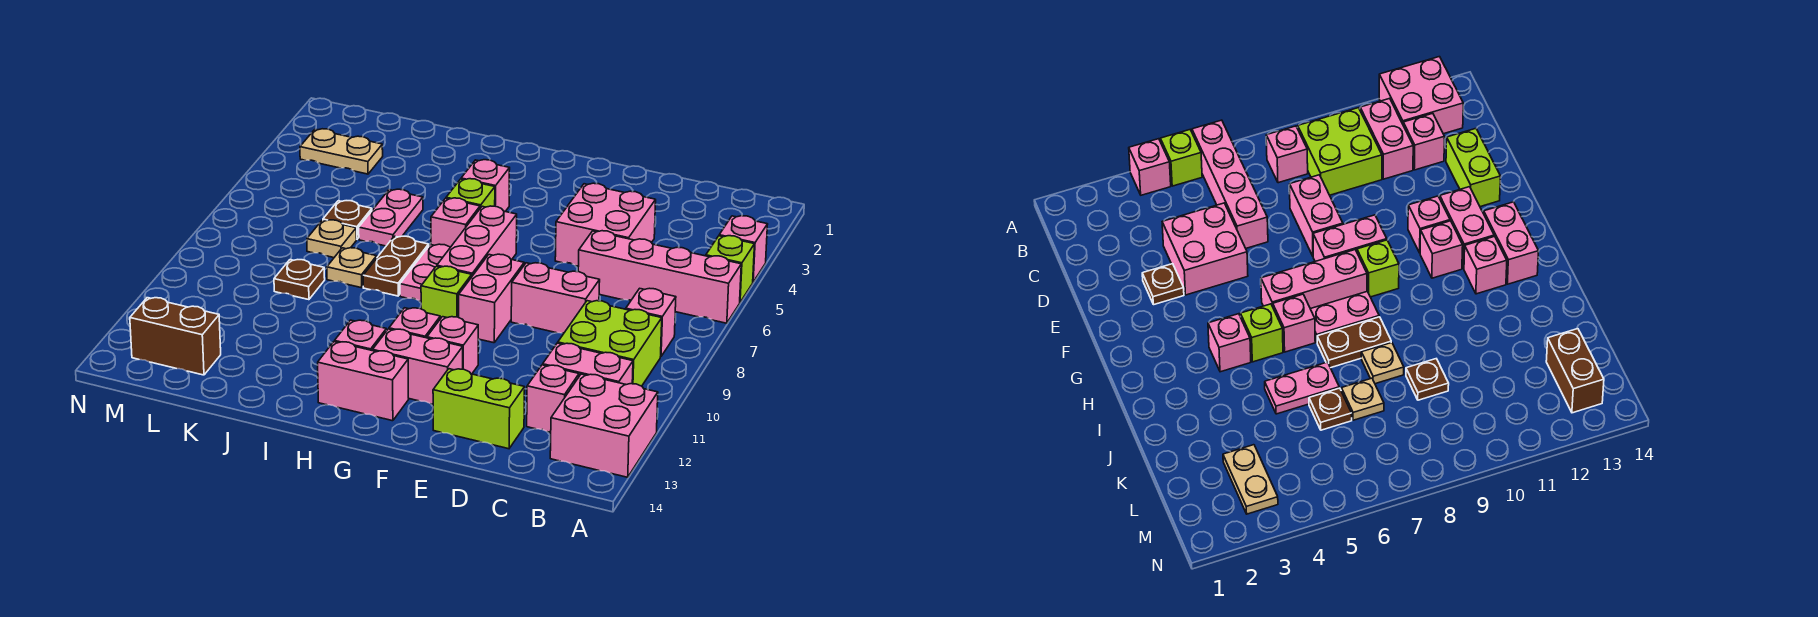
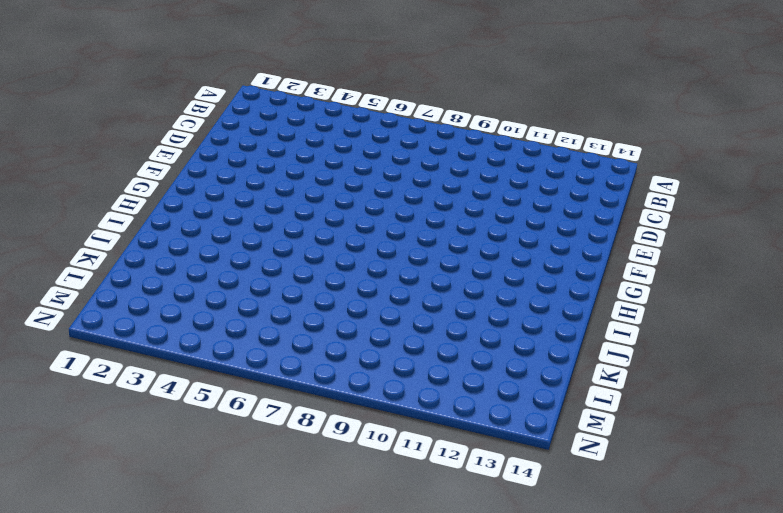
none -> pink brick A4 level 1
none -> lime brick A5 level 1
none -> pink brick A6:D6 level 1
none -> pink brick A12:B13 level 1

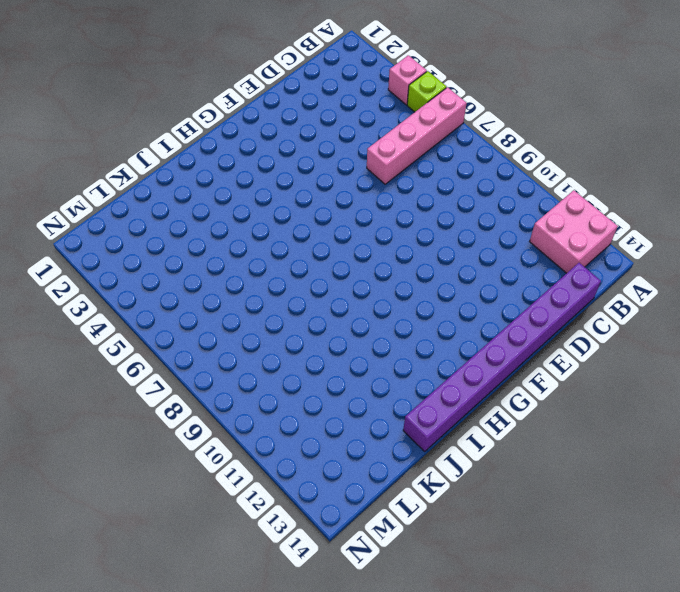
purple brick C14:J14 level 1 -> none
none -> pink brick B8 level 1
none -> lime brick B9:C10 level 1
none -> pink brick B11:C11 level 1
none -> pink brick C12 level 1

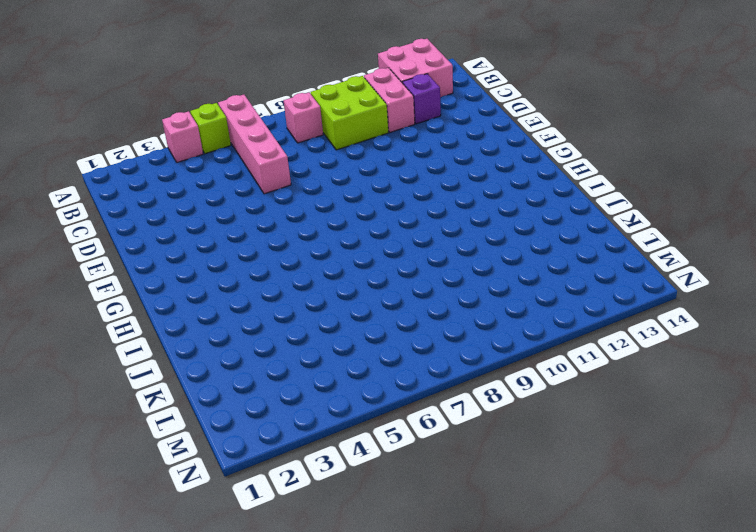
purple brick C12 level 1 -> pink brick C12 level 1
none -> pink brick D4:E5 level 1
none -> pink brick D8:E8 level 1
none -> lime brick D13:E13 level 1
none -> brown plate E3 level 1

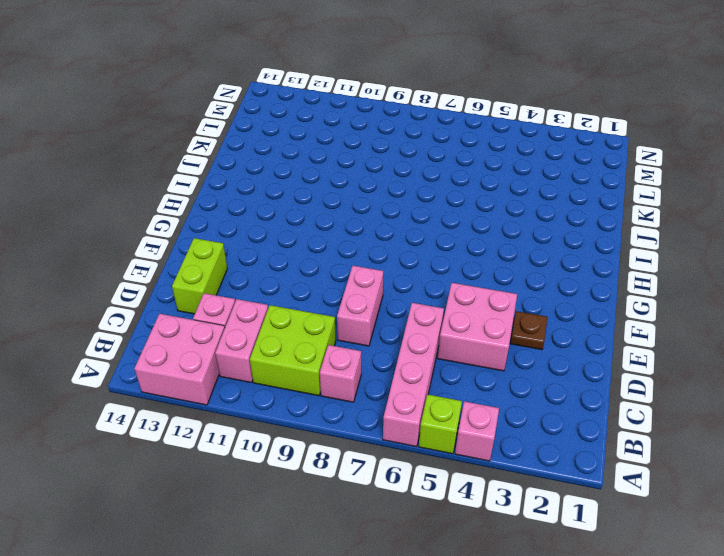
none -> pink brick F8:F9 level 1
none -> pink brick F11 level 1
none -> pink brick F12:G12 level 1
none -> pink brick G6:G8 level 1

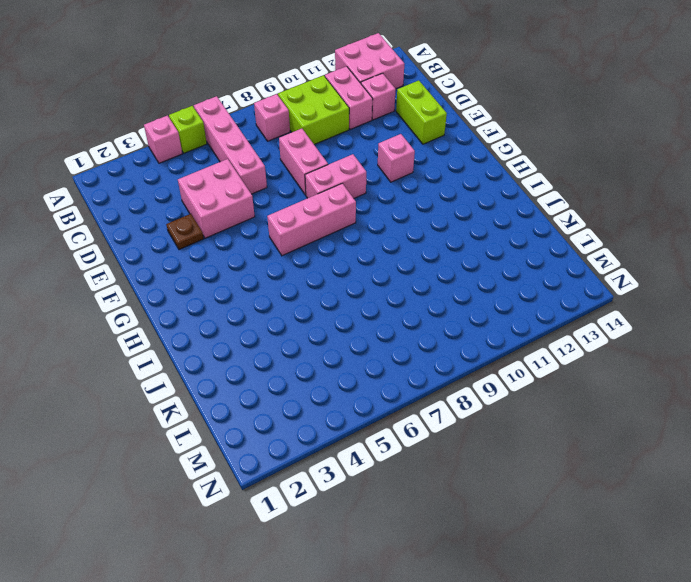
none -> pink brick F12:G12 level 1
none -> lime brick G9 level 1
none -> pink brick G11 level 1
none -> pink brick G13:H13 level 1

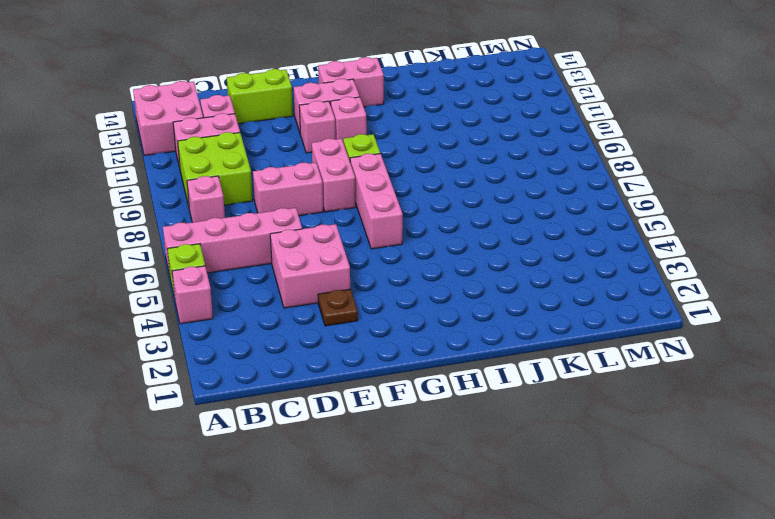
none -> pink brick H4 level 1
none -> lime brick H5 level 1
none -> pink brick H6 level 1
none -> pink plate H7:H8 level 1

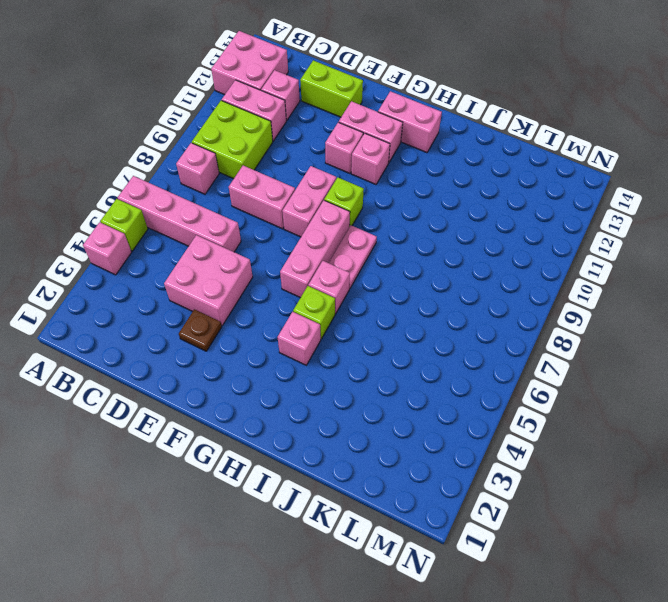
none -> pink brick H12 level 1
none -> brown plate I7:I8 level 1
none -> pink plate J5:J6 level 1
none -> tan plate J8 level 1

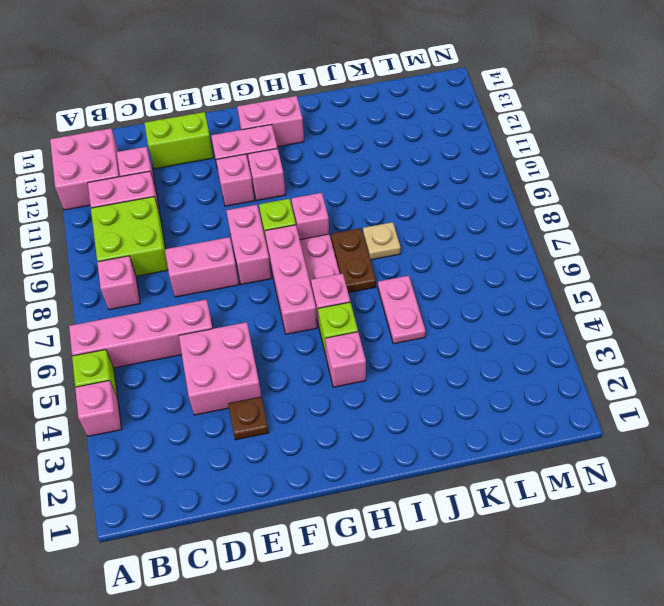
pink brick H9 level 1 -> pink brick H12 level 1
none -> brown plate K6 level 1
none -> tan plate K7 level 1
none -> brown plate K9 level 1
none -> tan plate L3:M3 level 1

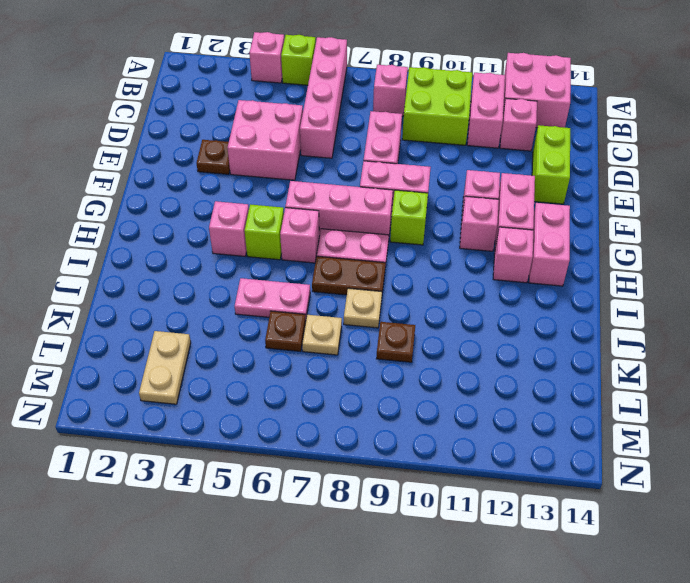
none -> brown brick L13:M13 level 1

